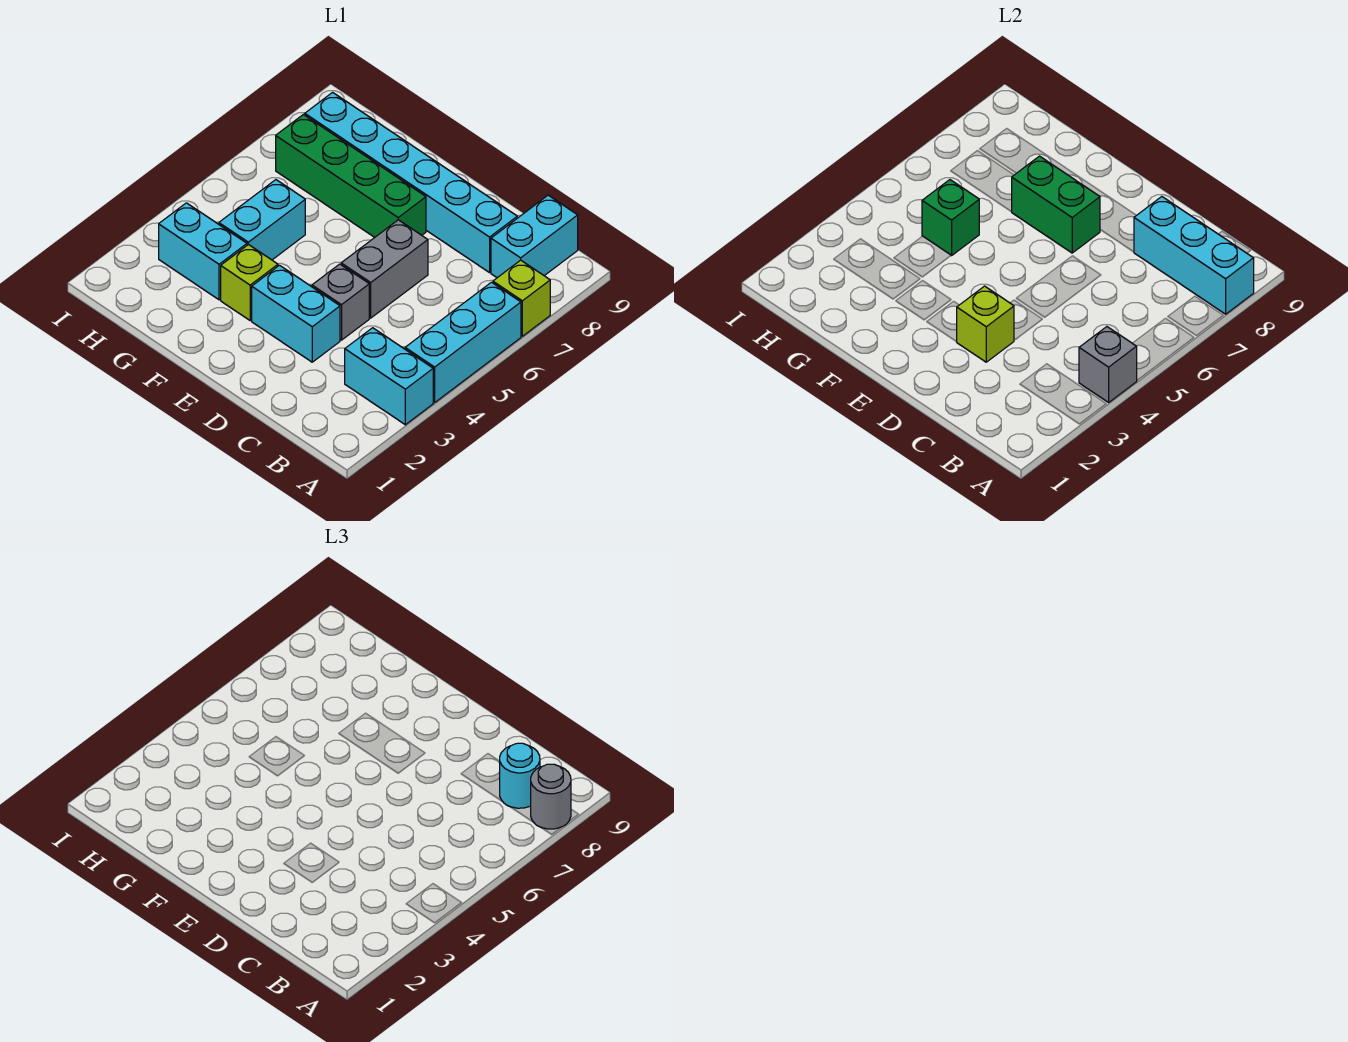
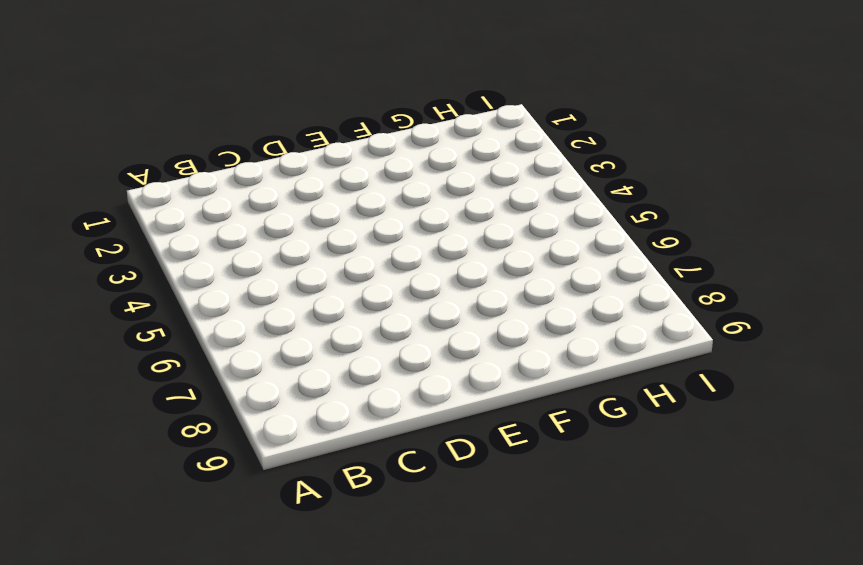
none -> cyan brick A3:B3 level 1
none -> cyan brick A4:A6 level 1
none -> lime brick A7 level 1

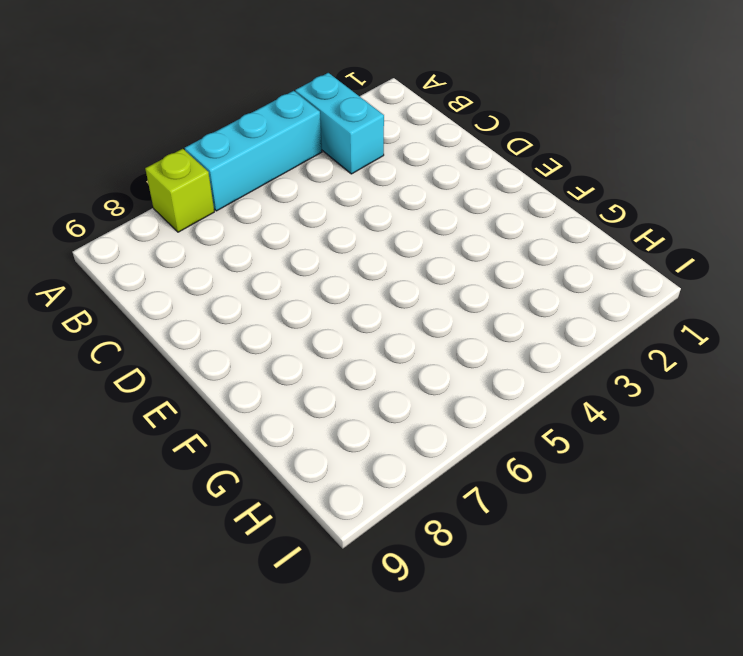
none -> cyan brick B8:B9 level 1
none -> cyan brick C8:H8 level 1
none -> cyan brick D3:E3 level 1

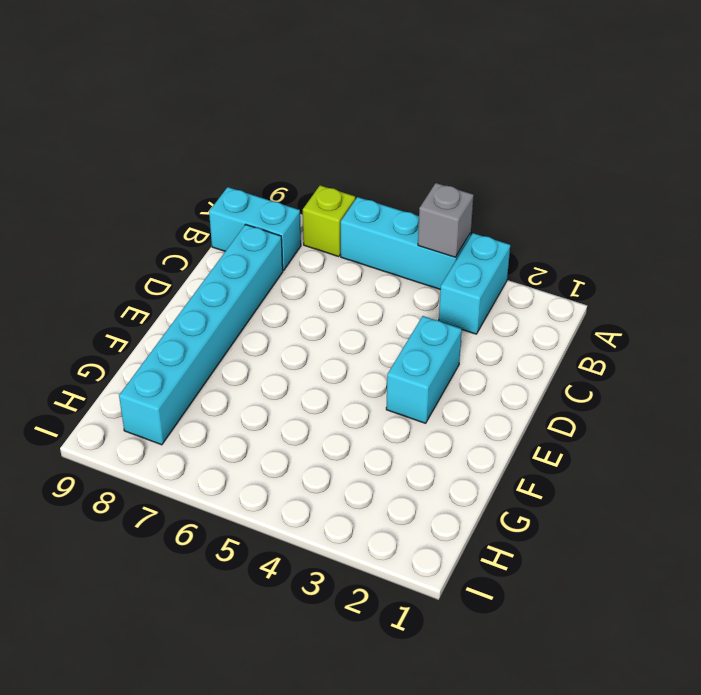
none -> grey brick D4 level 1
none -> grey brick D5:D6 level 1
none -> green brick E7:H7 level 1

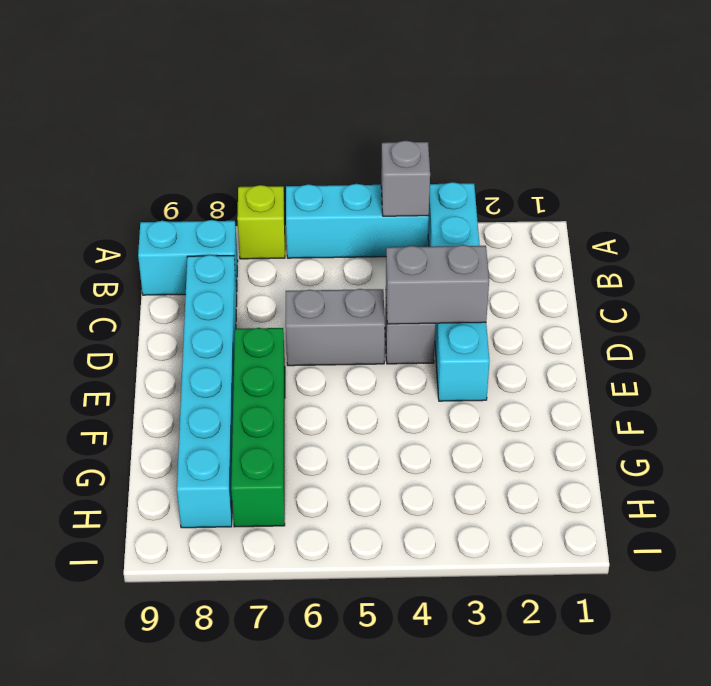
grey brick D3:D4 level 2 -> lime brick D3 level 2
none -> lime brick F3 level 1
none -> cyan brick G3:H3 level 1
none -> cyan brick G4:G5 level 1

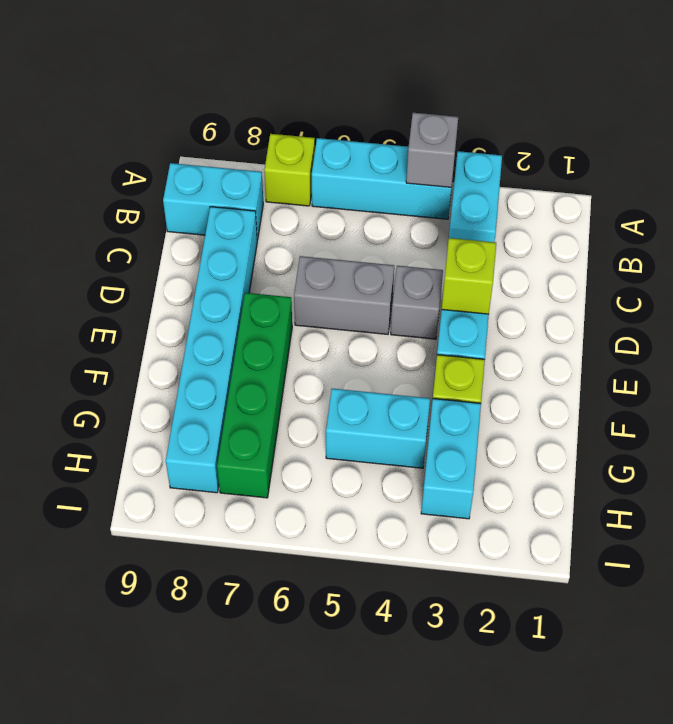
none -> cyan brick A8:C8 level 2
none -> green brick E7:F7 level 2
none -> green brick G5 level 2

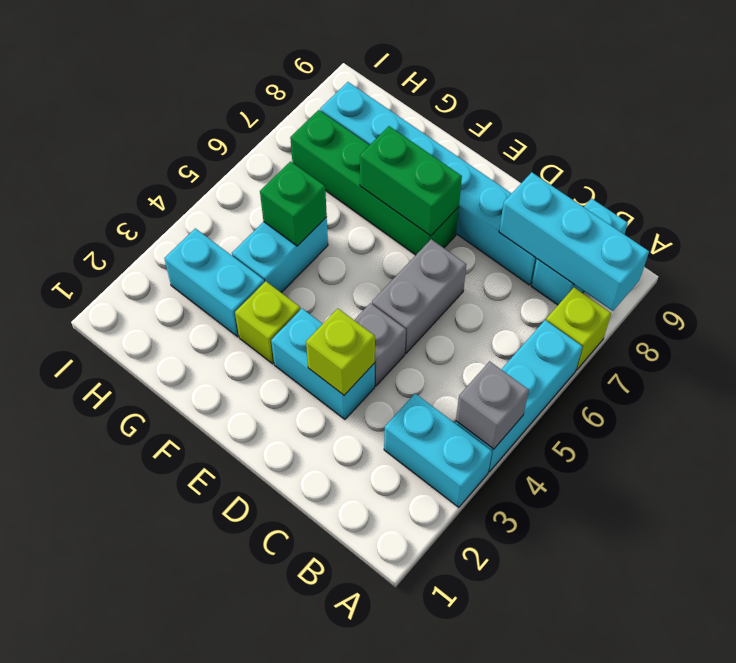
none -> grey round brick A8 level 3
none -> cyan round brick B8 level 3

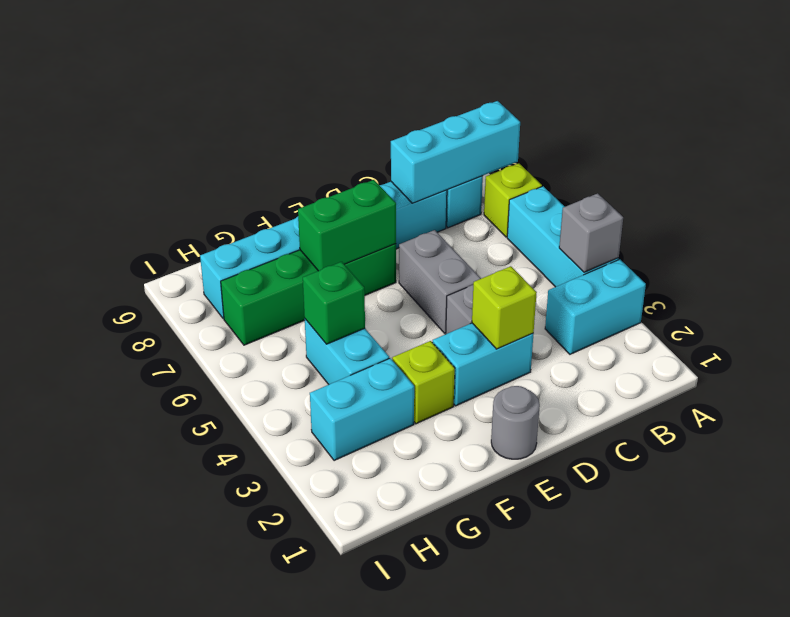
grey round brick E1 level 1 -> grey round brick A8 level 3
none -> cyan round brick B8 level 3

